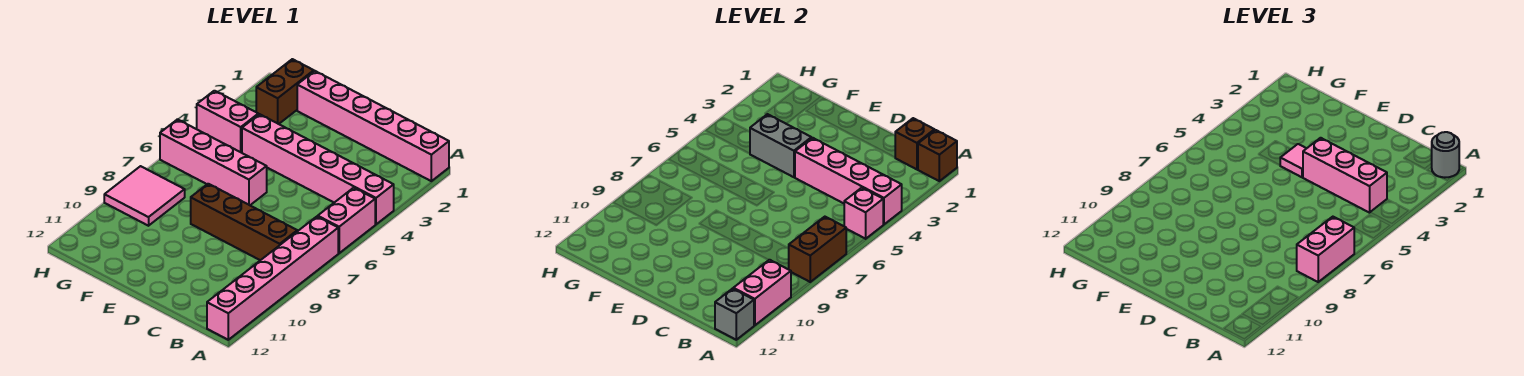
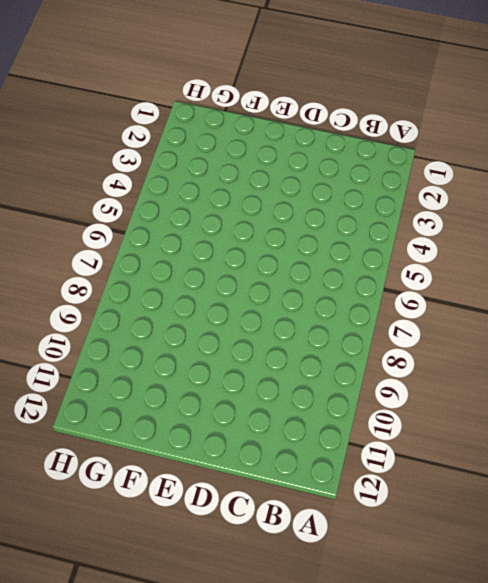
none -> pink brick A1:F1 level 1
none -> pink brick A4:F4 level 1
none -> pink brick A5:A6 level 1

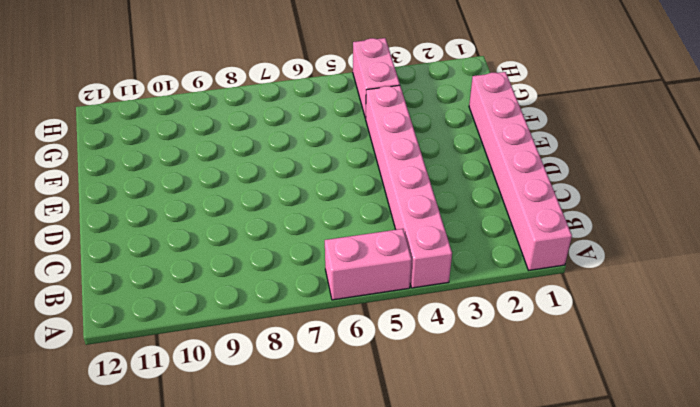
none -> pink brick A7:A12 level 1
none -> brown brick B8:E8 level 1
none -> pink brick E6:H6 level 1

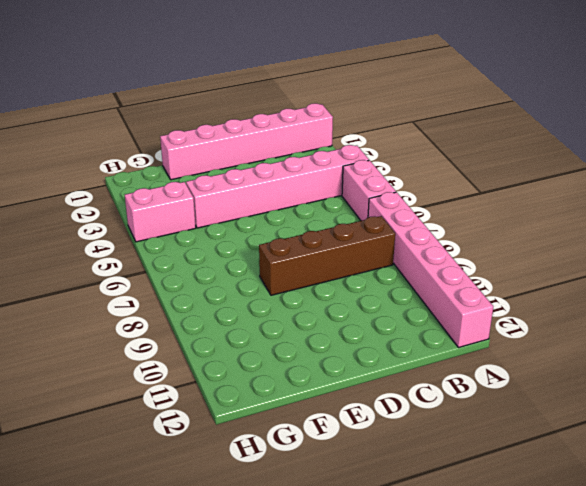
none -> pink brick E6:H6 level 1
none -> brown brick G1:G2 level 1
none -> pink tile G8:H9 level 1

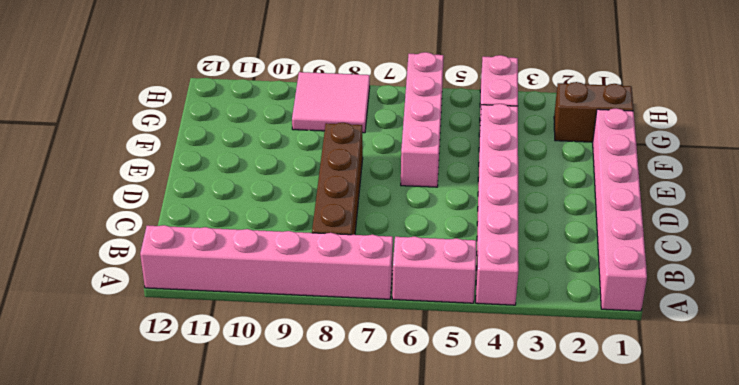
none -> brown brick A1 level 2
none -> pink brick A4:D4 level 2
none -> pink brick A5 level 2

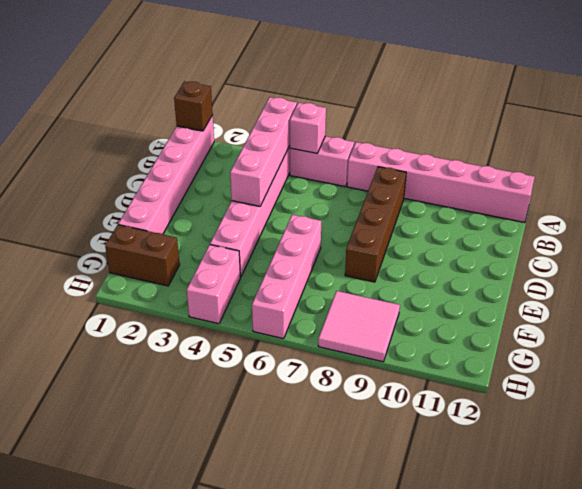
none -> brown brick A7:A8 level 2
none -> pink brick A10:A11 level 2
none -> grey brick A12 level 2

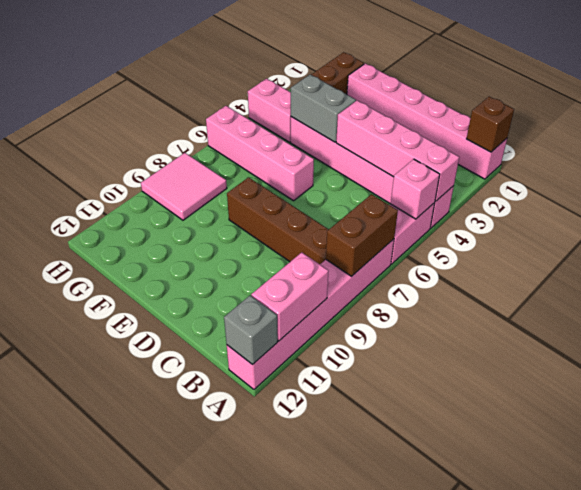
none -> brown brick B1 level 2
none -> grey round brick A1 level 3
none -> pink brick A7:A8 level 3

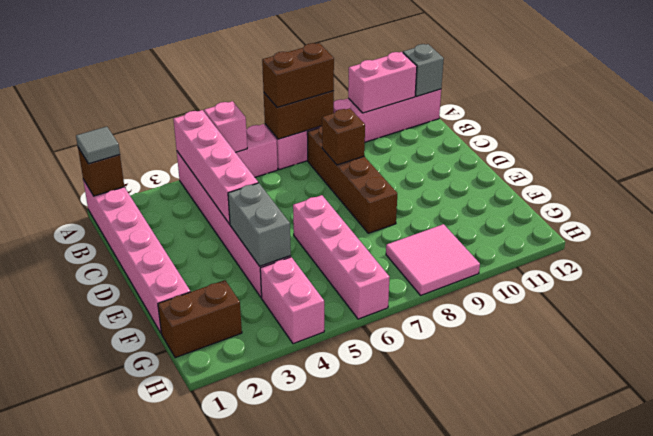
grey tile A1 level 3 -> grey round brick A1 level 3
brown brick A7:A8 level 3 -> pink brick A7:A8 level 3
brown brick C8 level 2 -> brown brick B1 level 2
none -> pink brick B4:D4 level 3
none -> pink tile E4 level 3

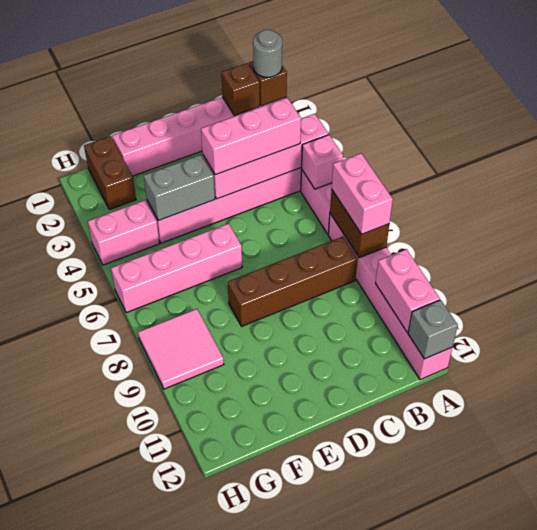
none -> pink tile E4 level 3

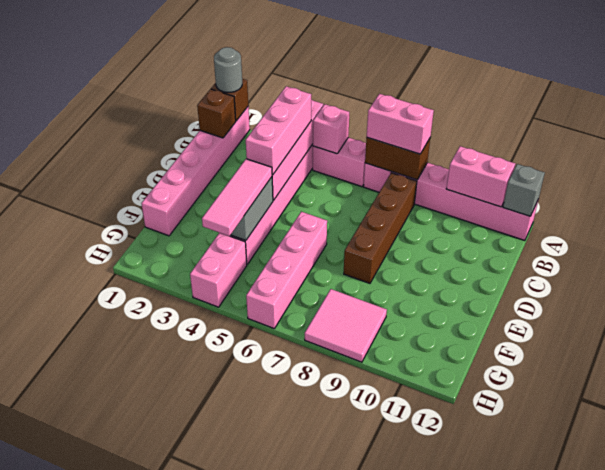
pink tile E4:G4 level 3 -> pink tile E4 level 3
none -> brown brick G1:G2 level 1

